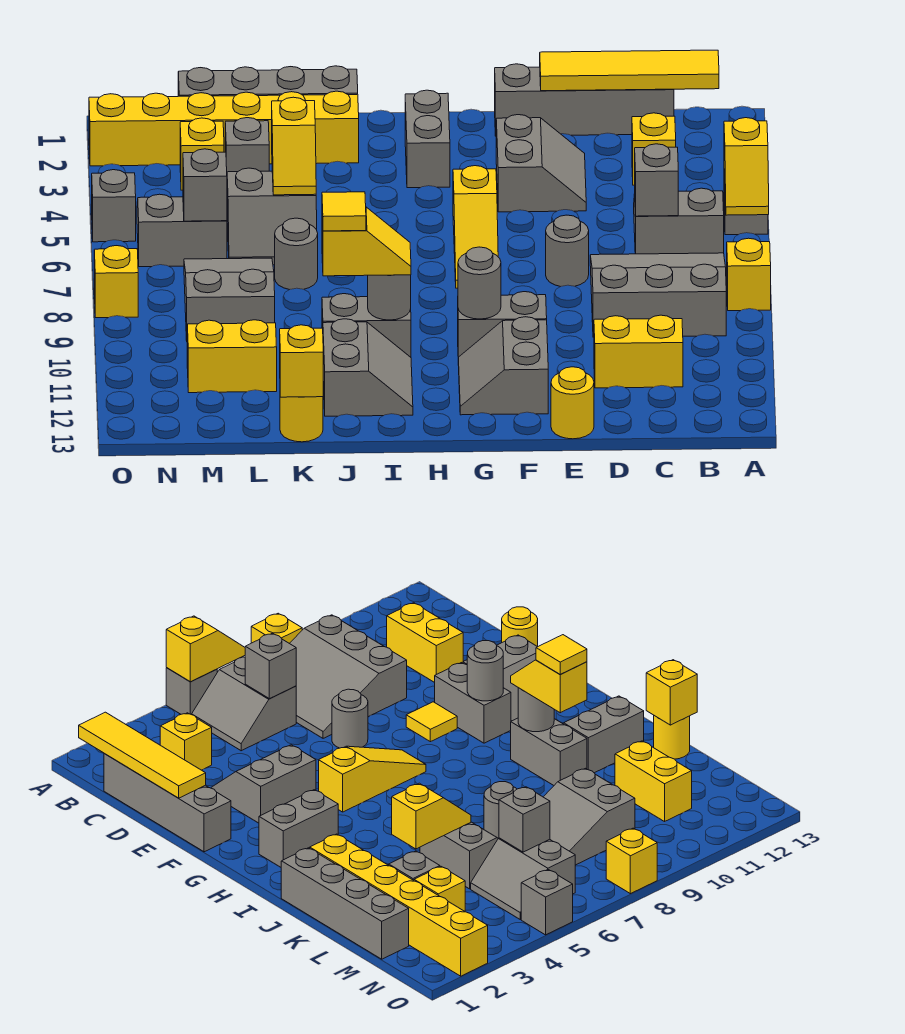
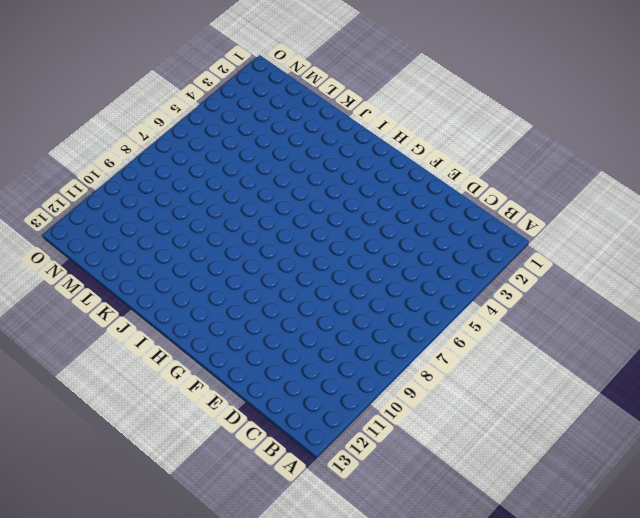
none -> grey brick A5 level 1
none -> yellow brick A8 level 1
none -> grey slope B5:C6 level 1 top 6
none -> grey slope B7:D9 level 1 top 9

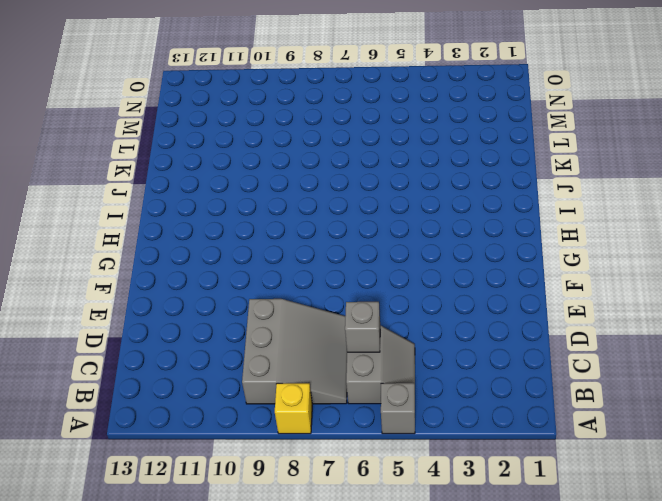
none -> grey brick C1:F1 level 1
none -> yellow brick C3 level 1
none -> yellow brick C11:D11 level 1
none -> grey slope E3:F4 level 1 top F

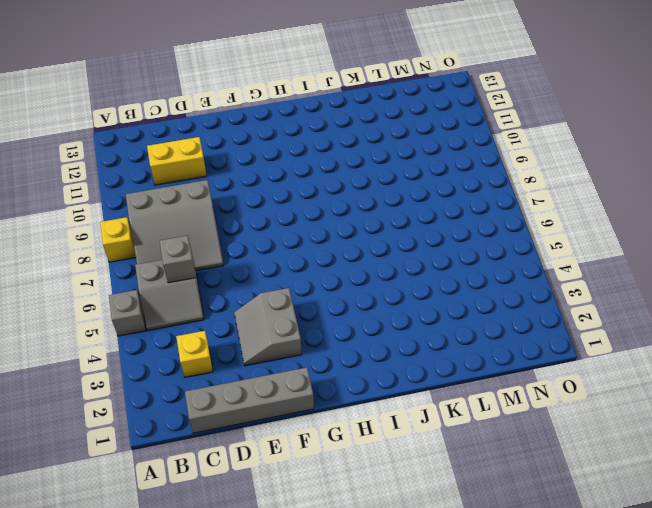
none -> grey round brick E7 level 1
none -> yellow round brick E13 level 1
none -> yellow tile F9 level 1
none -> grey brick F10:G10 level 1

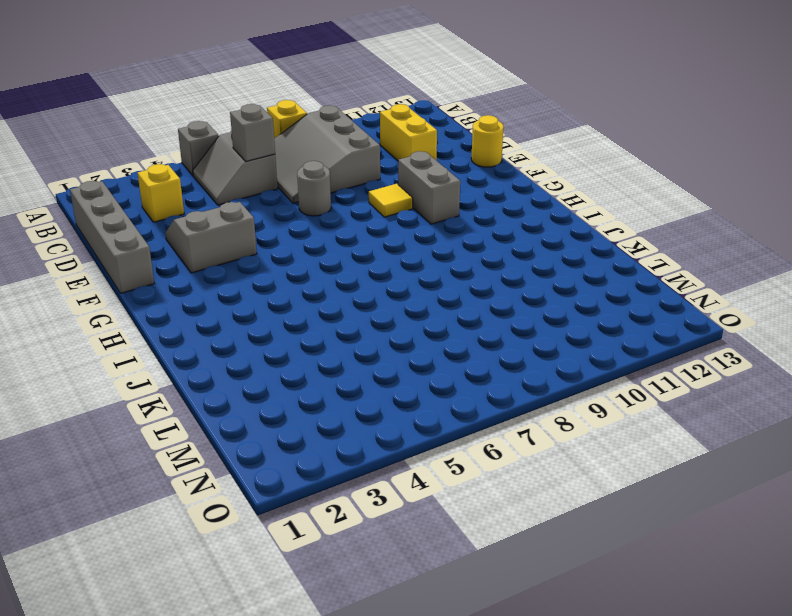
none -> grey slope F11:G12 level 1 top F
none -> yellow slope G5:G7 level 1 top 5
none -> grey brick H2:H3 level 1
none -> grey brick I10:J10 level 1

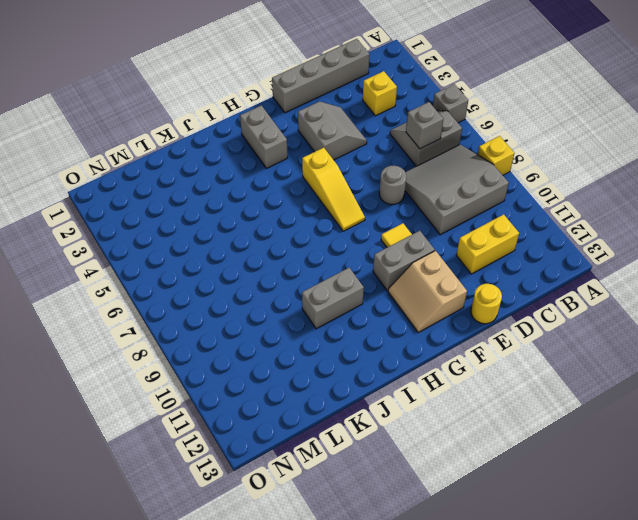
tan slope F11:G12 level 1 top F -> grey slope F11:G12 level 1 top F
none -> grey slope I11:J12 level 1 top J
none -> grey brick J1:M1 level 1
none -> yellow brick J2:O2 level 1
none -> grey slope K5:L6 level 1 top 5

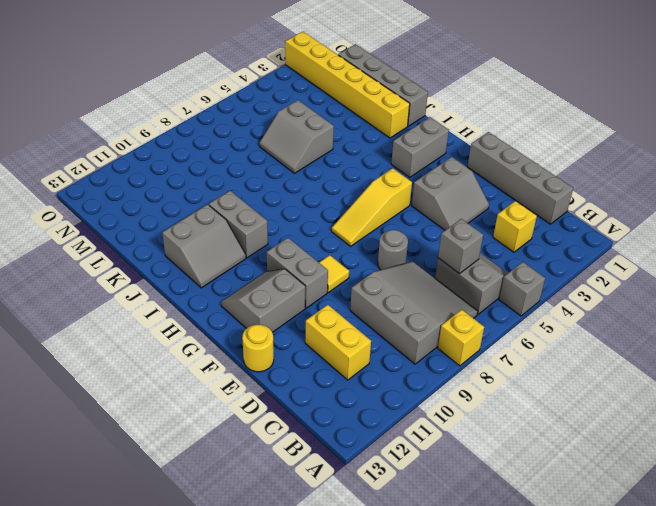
none -> grey round brick K7 level 1
none -> yellow round brick K13 level 1
none -> grey brick L3 level 1
none -> grey slope L7:M9 level 1 top 9

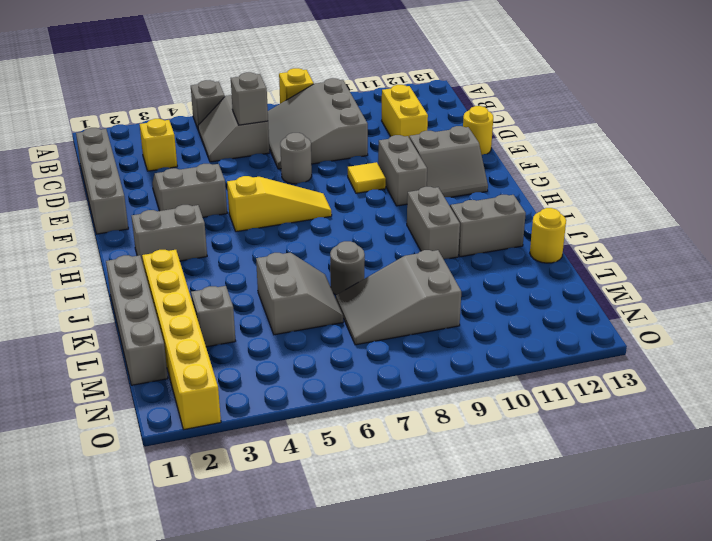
none -> yellow brick L11:M11 level 1
none -> yellow brick M3 level 1
none -> grey slope M5:N6 level 1 top 6
none -> grey brick O5 level 1

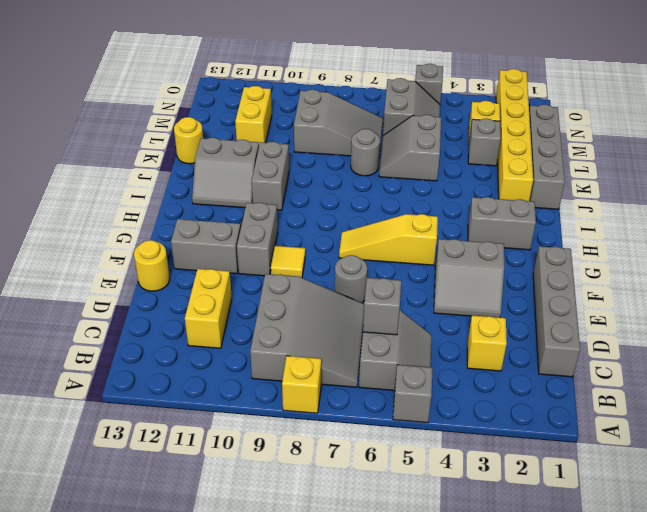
none -> yellow brick O8 level 1
none -> yellow slope A5:A6 level 2 top 5
none -> yellow tile B1:E1 level 2
none -> grey round brick G10 level 2

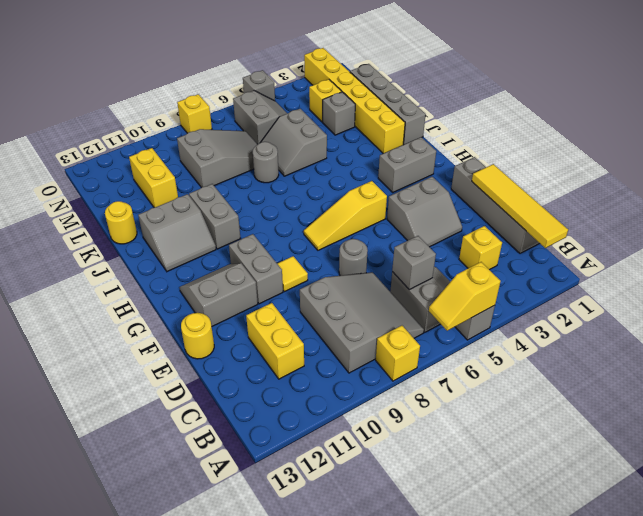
none -> grey round brick G10 level 2
none -> grey round brick I10 level 2
none -> yellow slope K4:K5 level 2 top 4
none -> yellow brick K13 level 2

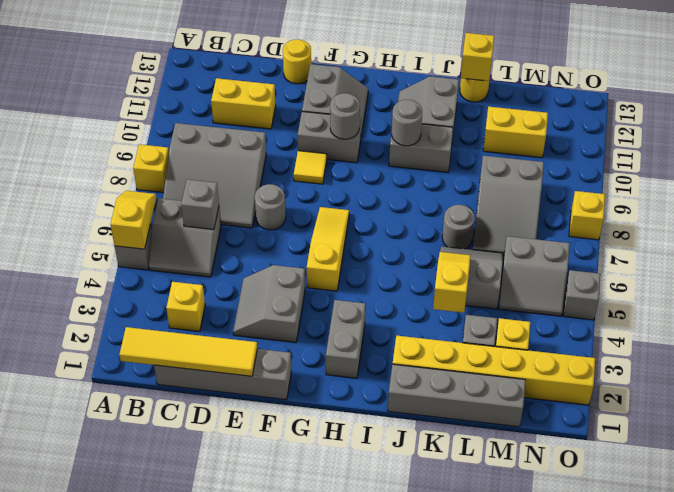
none -> grey brick M6 level 2
none -> yellow slope I10:J10 level 3 top J
none -> yellow tile J10 level 4

